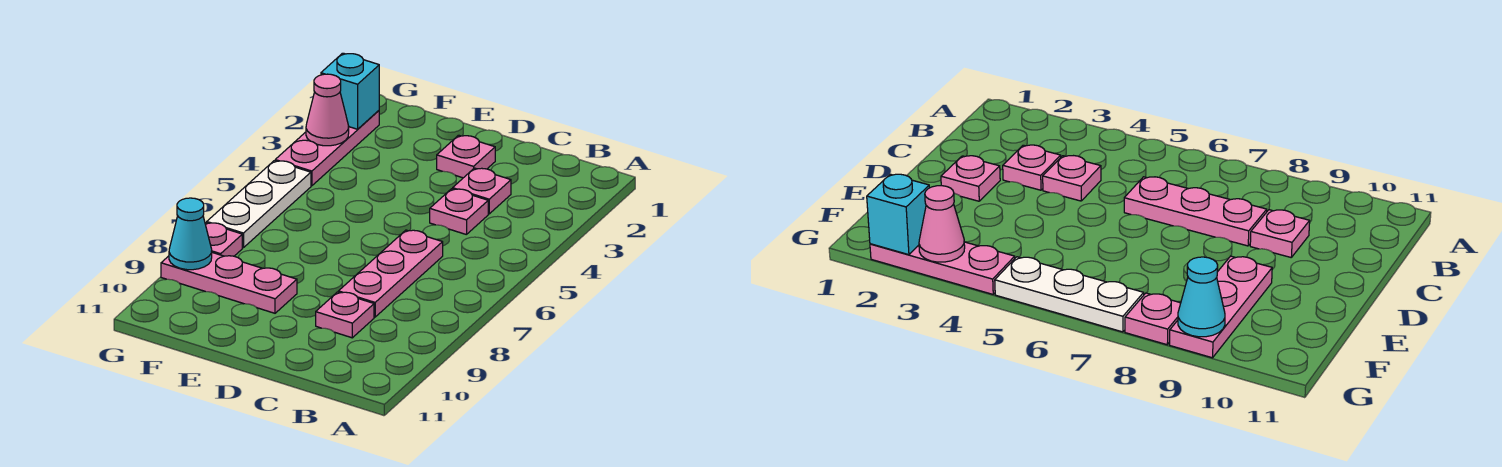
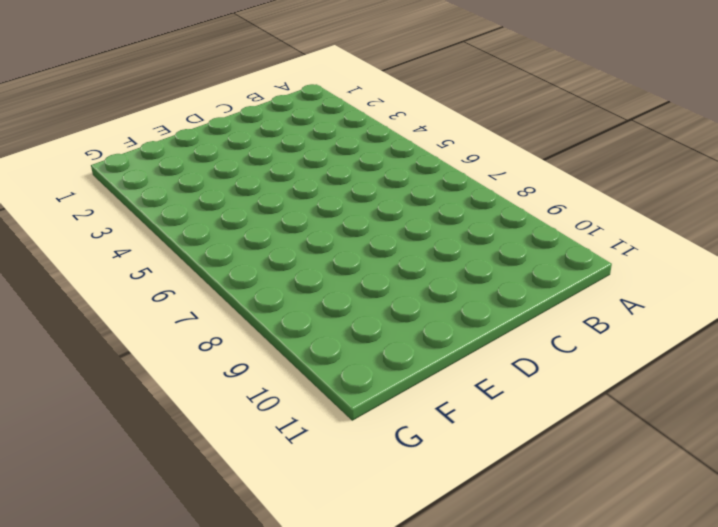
none -> pink plate C3 level 1
none -> pink plate C4 level 1
none -> pink plate C6:C8 level 1

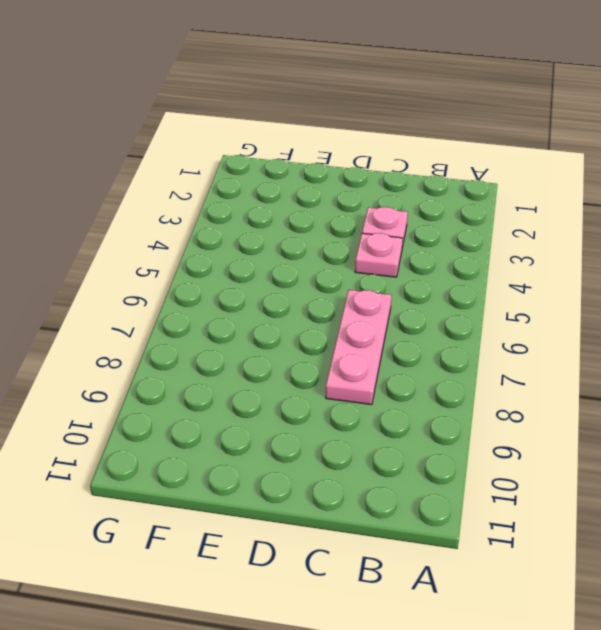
none -> pink plate C9 level 1
none -> pink plate D2 level 1
none -> pink plate E9:G9 level 1

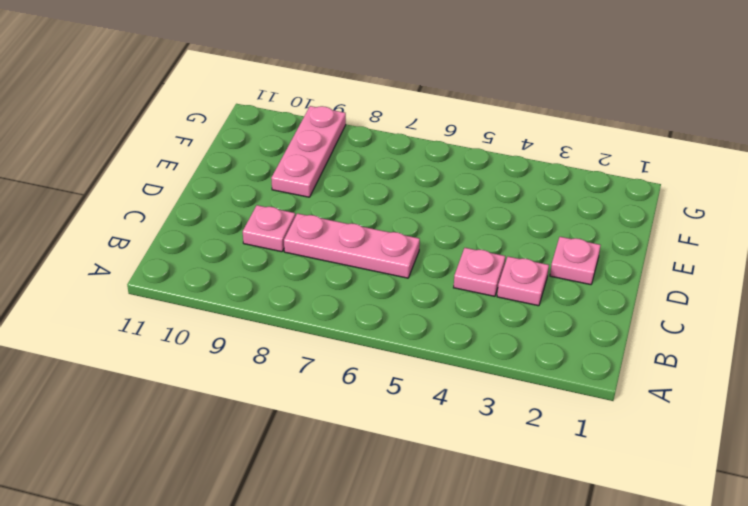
none -> pink plate G2:G4 level 1
none -> white plate G5:G7 level 1
none -> pink plate G8 level 1

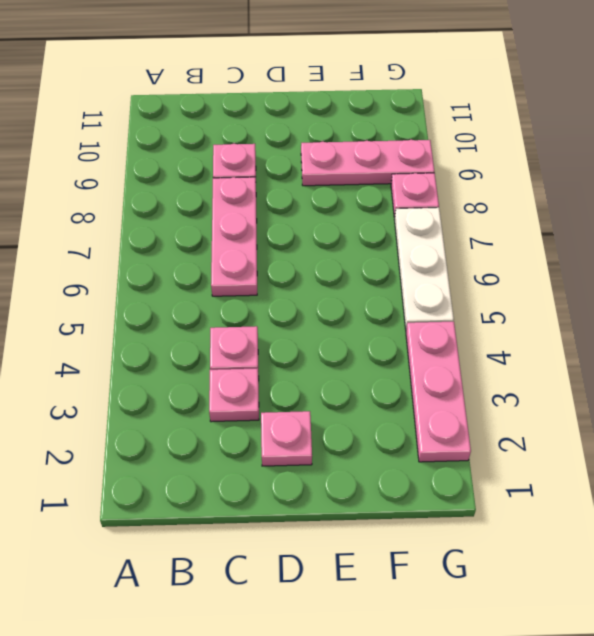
none -> cyan brick G2 level 2
none -> pink cone G3 level 2
none -> cyan cone G9 level 2

